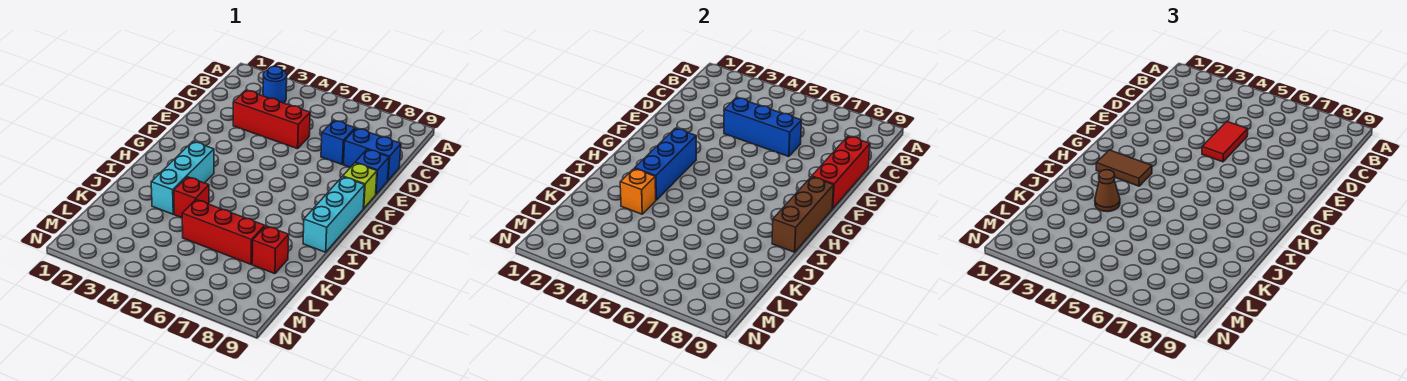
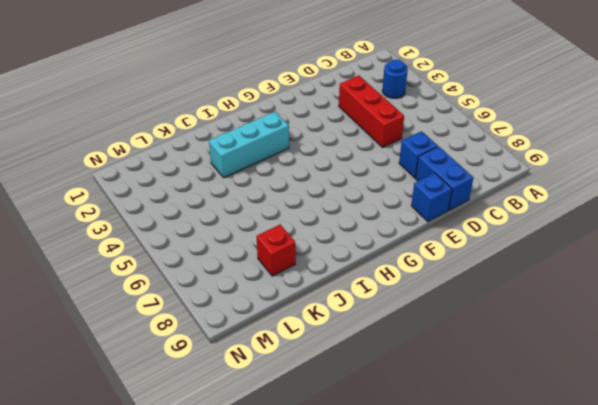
none -> lime brick F9 level 1
none -> cyan brick G9:I9 level 1
none -> red brick J4 level 1

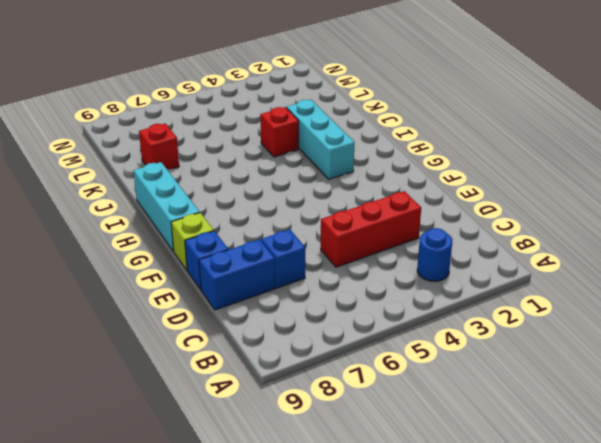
none -> red brick K5:K7 level 1
none -> blue brick D4:D6 level 2
none -> red brick D9:F9 level 2

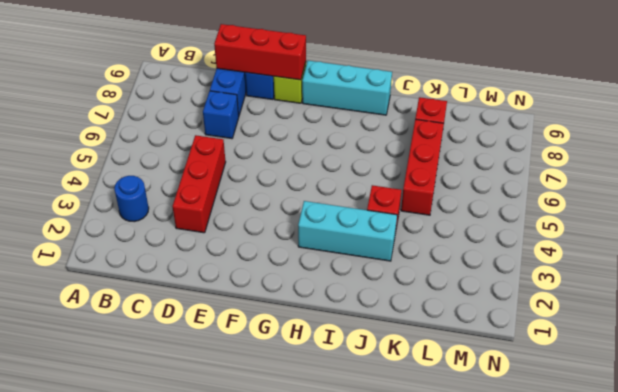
none -> blue brick D4:D6 level 2
none -> blue brick G3:I3 level 2
none -> brown brick G9:I9 level 2

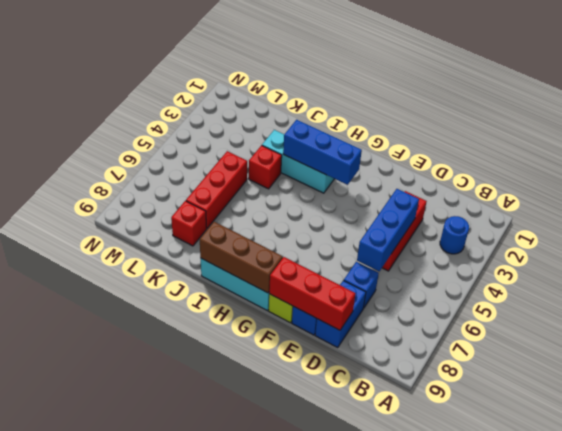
none -> orange brick J3 level 2
none -> red tile D5:E5 level 3
none -> brown tile H2:H3 level 3

